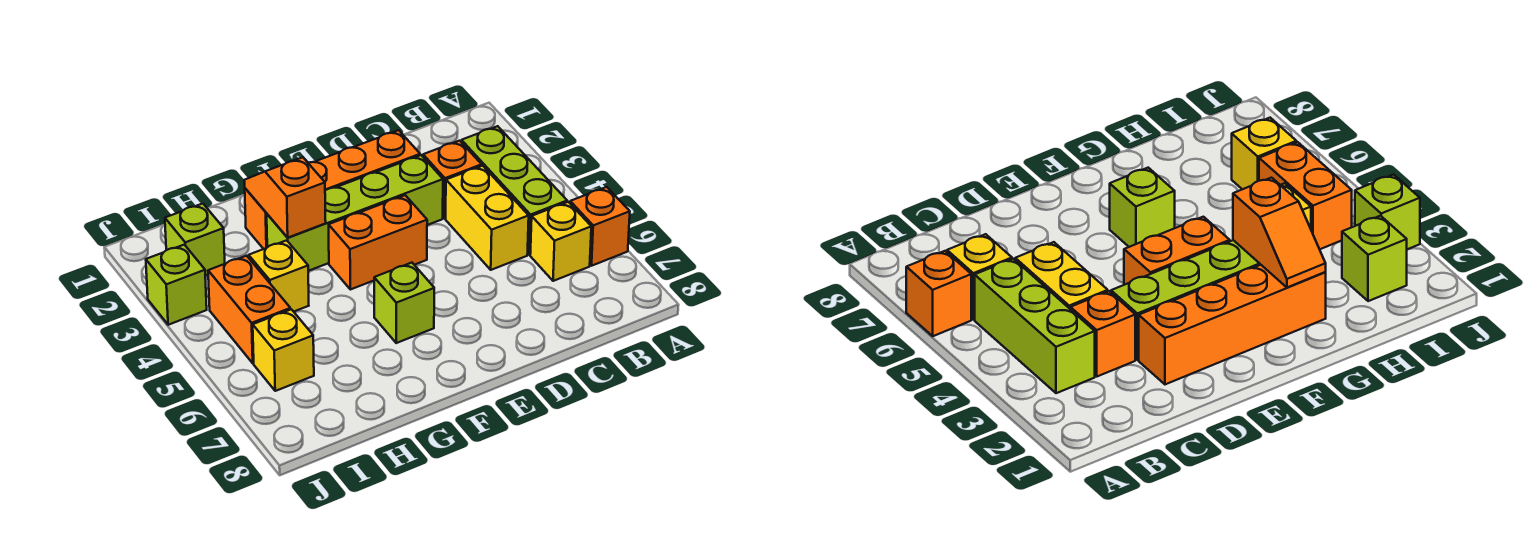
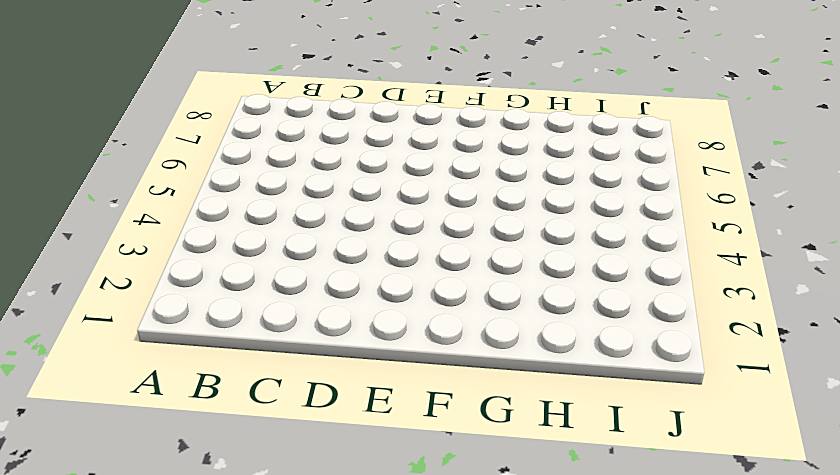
none -> orange brick A6 level 1
none -> lime brick B3:B5 level 1
none -> yellow brick B6 level 1

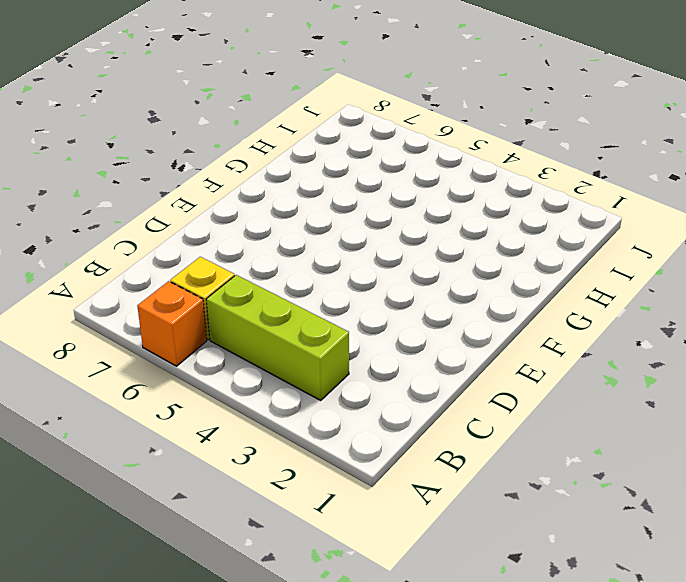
none -> orange brick C3 level 1
none -> yellow brick C4:C5 level 1
none -> orange brick D2:G2 level 1

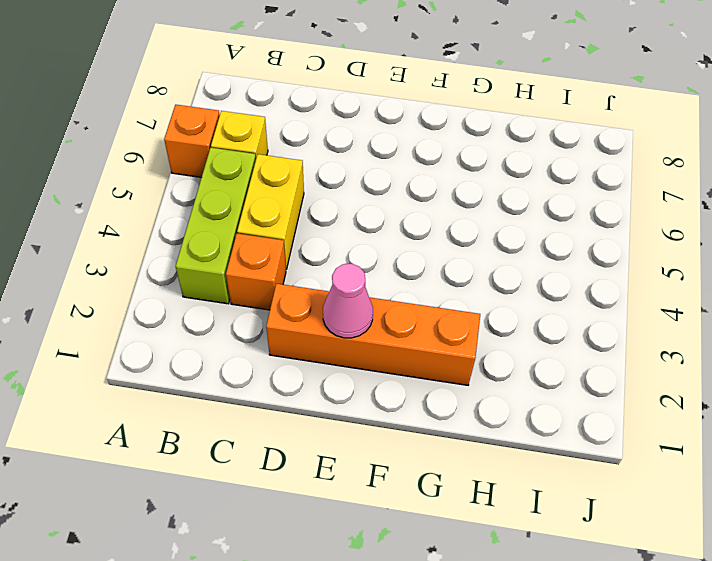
pink cone E2 level 2 -> none
none -> lime brick D3:G3 level 1
none -> orange brick E4:F4 level 1
none -> lime brick F6 level 1

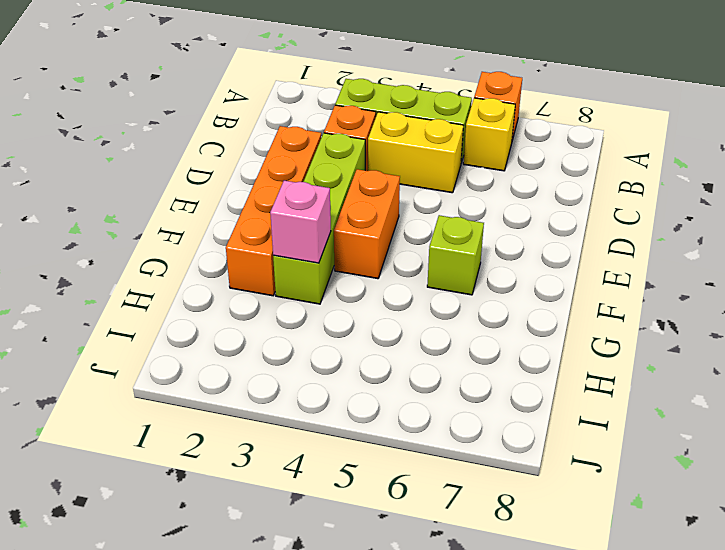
pink brick G3 level 2 -> orange slope G2:G3 level 2 top 3
none -> yellow brick H4 level 1
none -> lime brick I2 level 1
none -> orange brick I4:I5 level 1

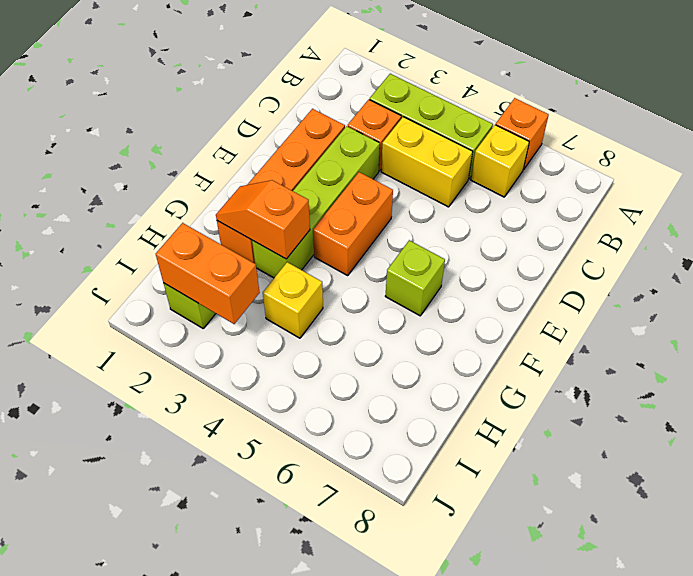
orange brick I2:I3 level 2 -> orange brick I4:I5 level 1
none -> yellow brick I6 level 1
none -> lime brick J3 level 1

